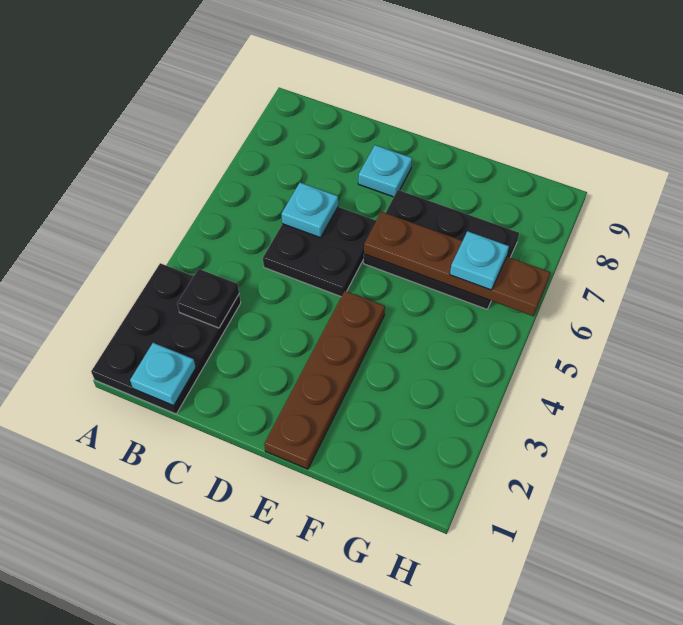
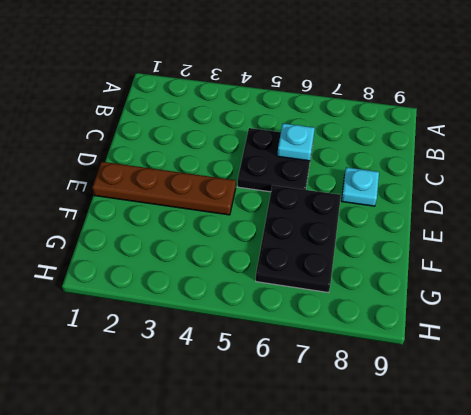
none -> black plate A1:B3 level 1
none -> cyan plate B1 level 2

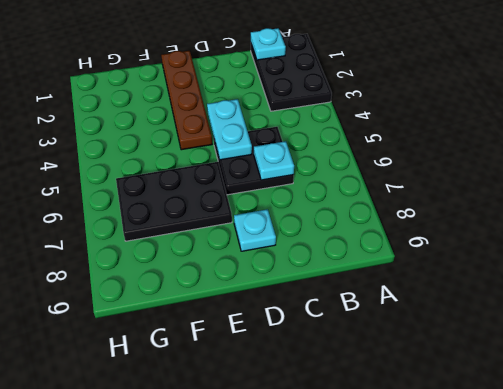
cyan plate D4:D5 level 2 -> none
none -> black plate B3 level 2
none -> brown plate E6:H6 level 2

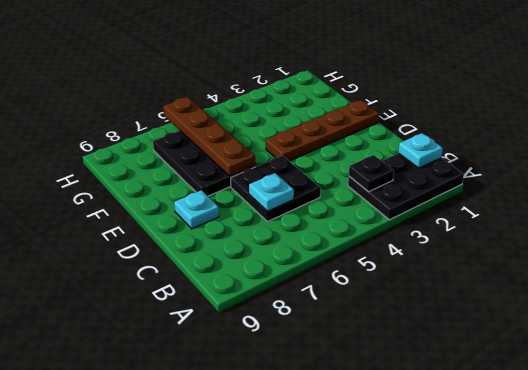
none -> cyan plate G6 level 3

